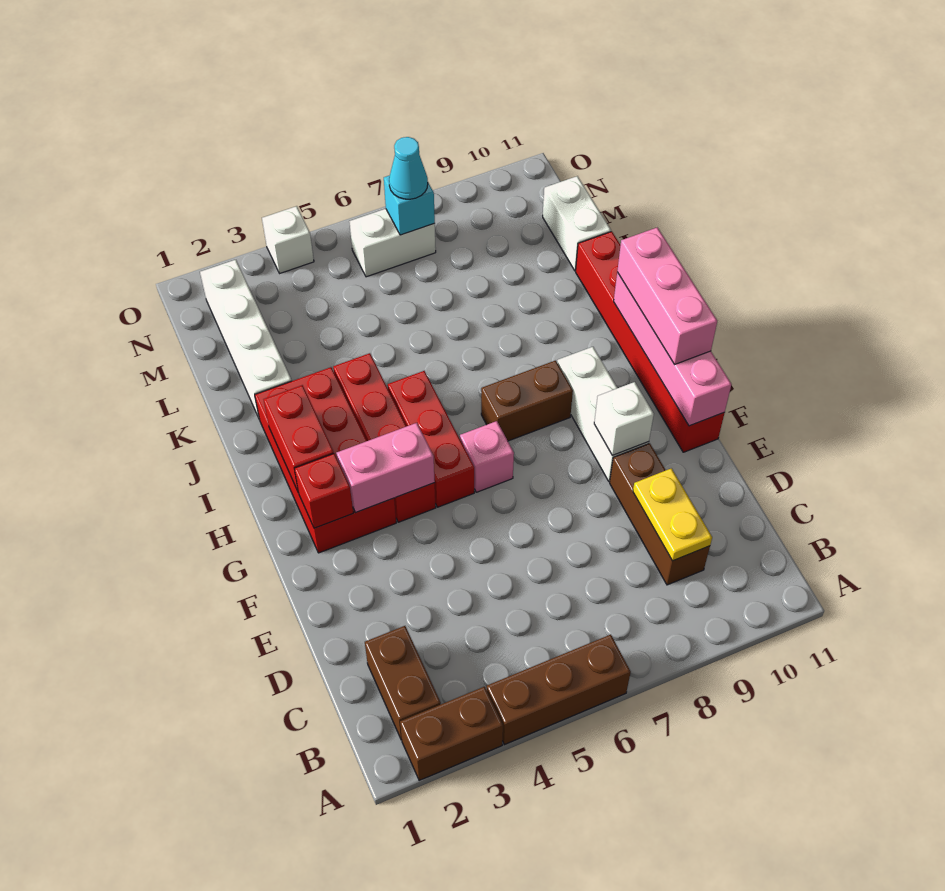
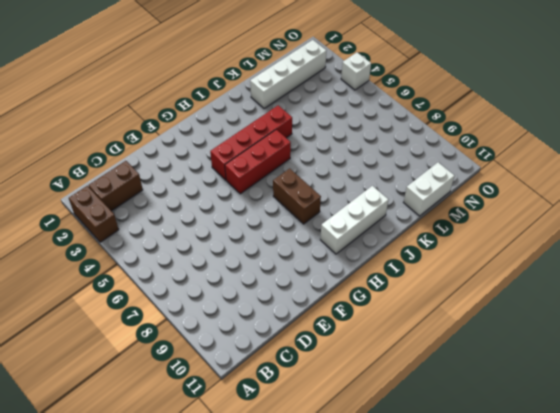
white brick H10:J10 level 1 -> white brick F9:H9 level 1
none -> brown brick A4:A6 level 1
none -> brown brick C9:E9 level 1
none -> red brick F11:K11 level 1

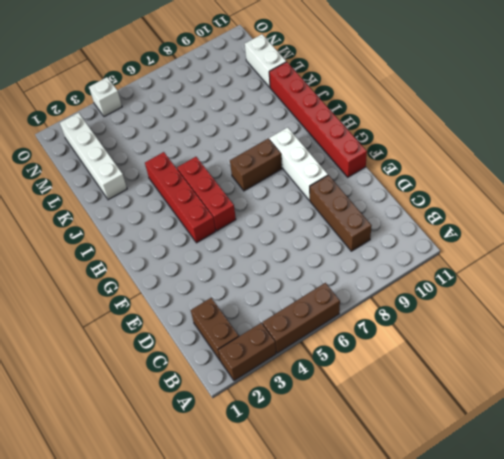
none -> red brick G2:J3 level 1
none -> pink brick G6 level 1
none -> white brick N6:N7 level 1

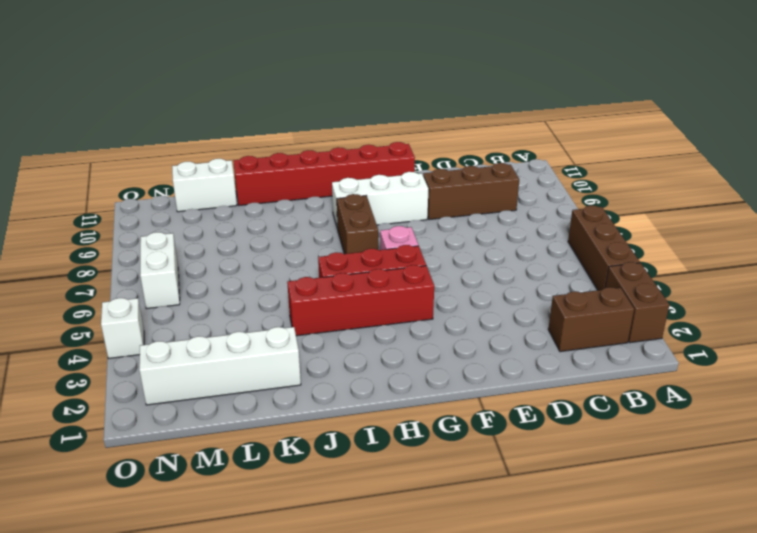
none -> red brick G2:J3 level 1
none -> yellow plate C9:D9 level 2
none -> white brick F9 level 2

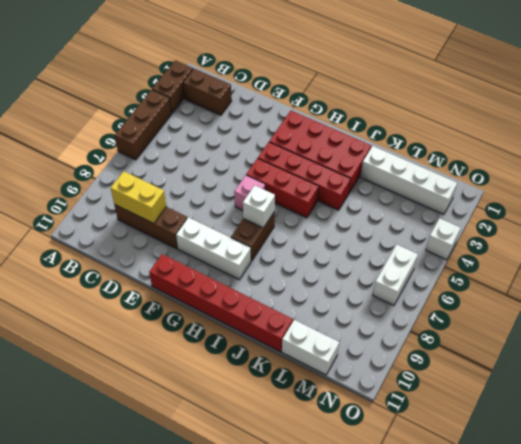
yellow brick C9:D9 level 2 -> yellow plate C9:D9 level 2
white brick H7 level 2 -> white brick F9 level 2
none -> pink brick F11:I11 level 2
none -> red brick G2 level 2
none -> pink brick G3:G4 level 2

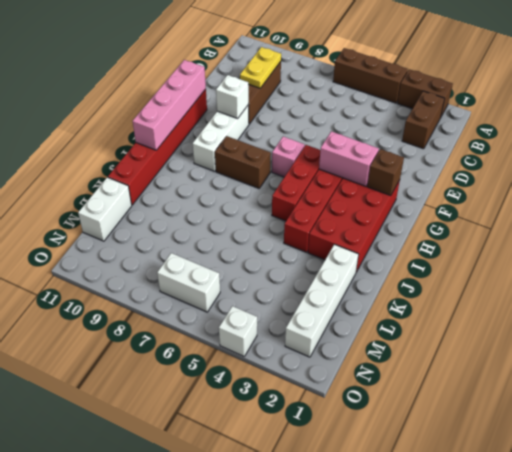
brown brick G2 level 2 -> red brick G2 level 2
none -> red brick H2:I2 level 2
none -> cyan brick N7 level 2
none -> pink brick G11:I11 level 3

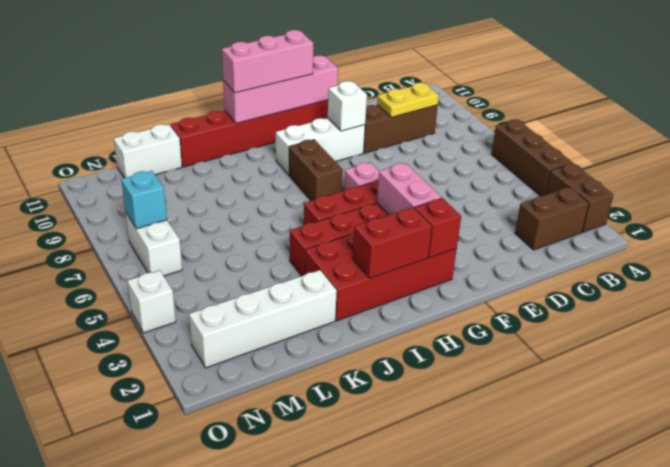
none -> cyan cone N7 level 3

